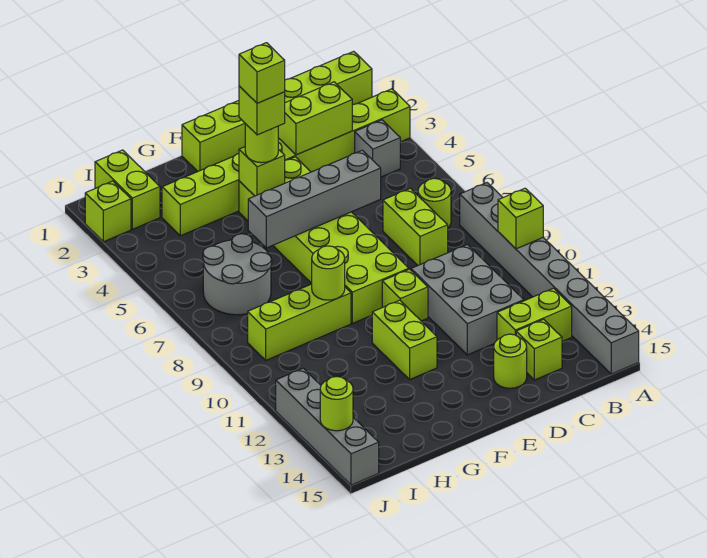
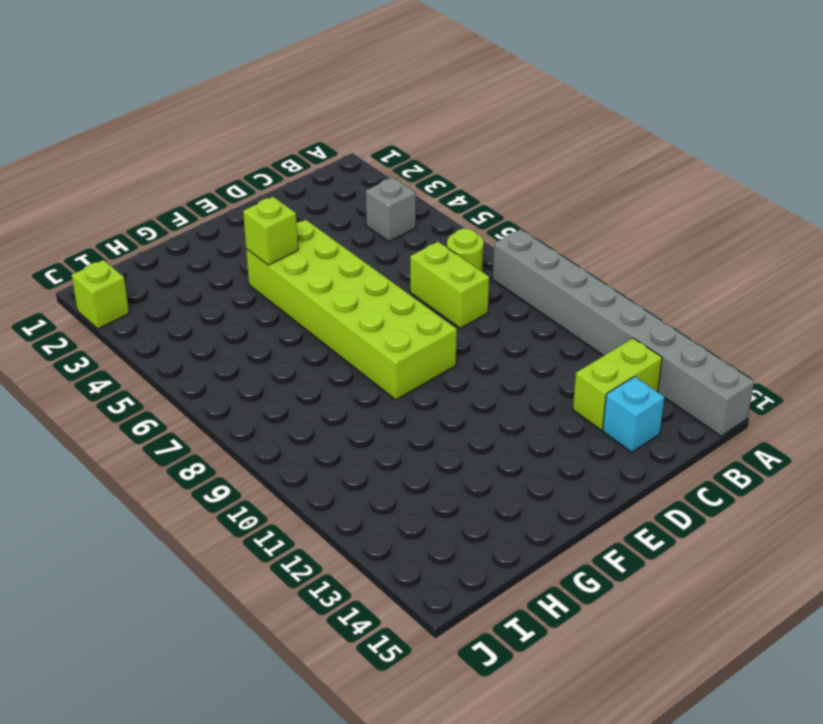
cyan brick C14 level 1 -> lime brick C14 level 1
none -> lime brick A1:F1 level 1
none -> lime brick A3:H3 level 1
none -> grey brick C10:D12 level 1

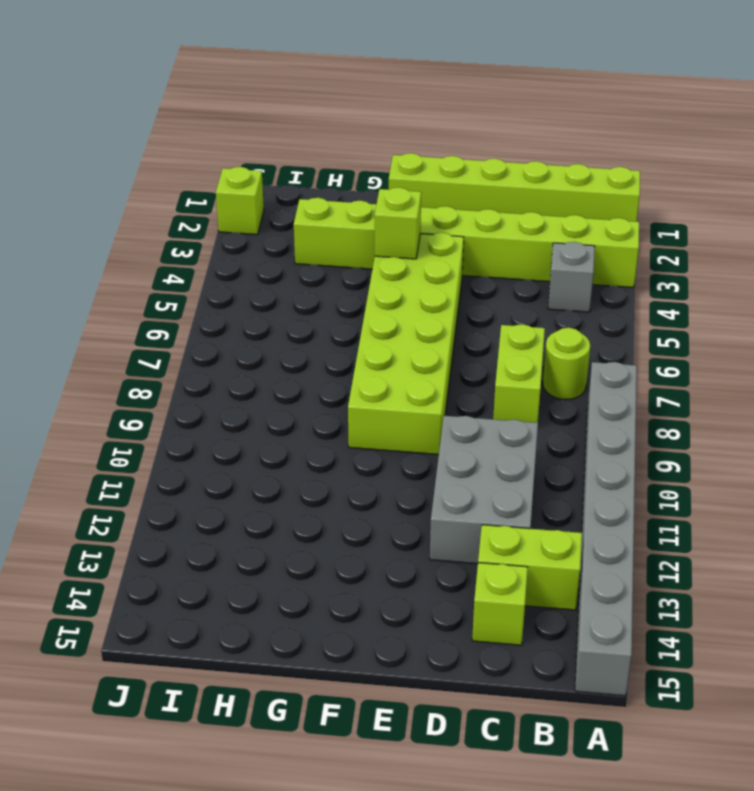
none -> lime round brick D14 level 1
none -> lime brick E10 level 1
none -> lime brick F11:F12 level 1

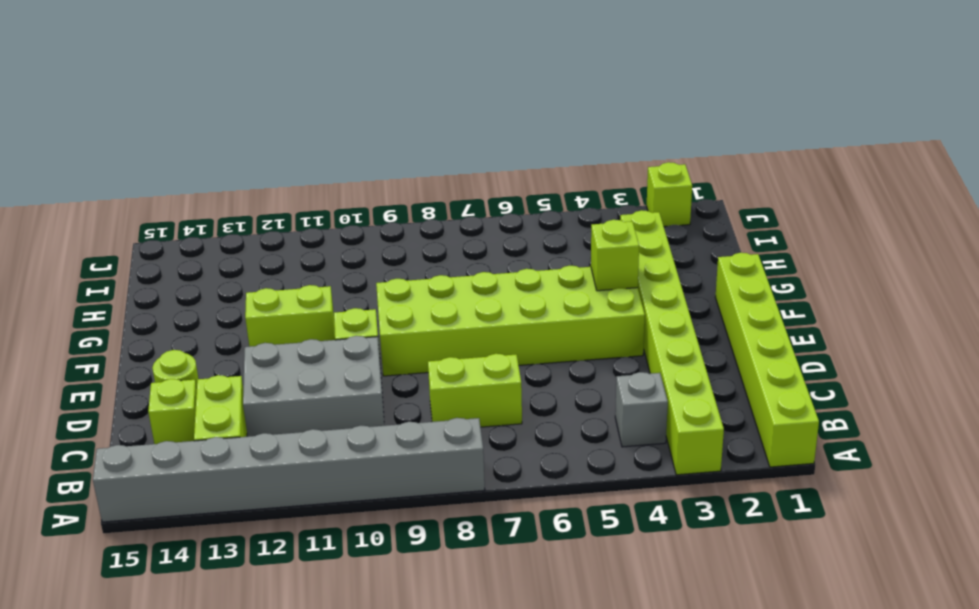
none -> lime round brick B7 level 1
none -> lime brick G9:I9 level 1
none -> grey round brick H6:I7 level 1

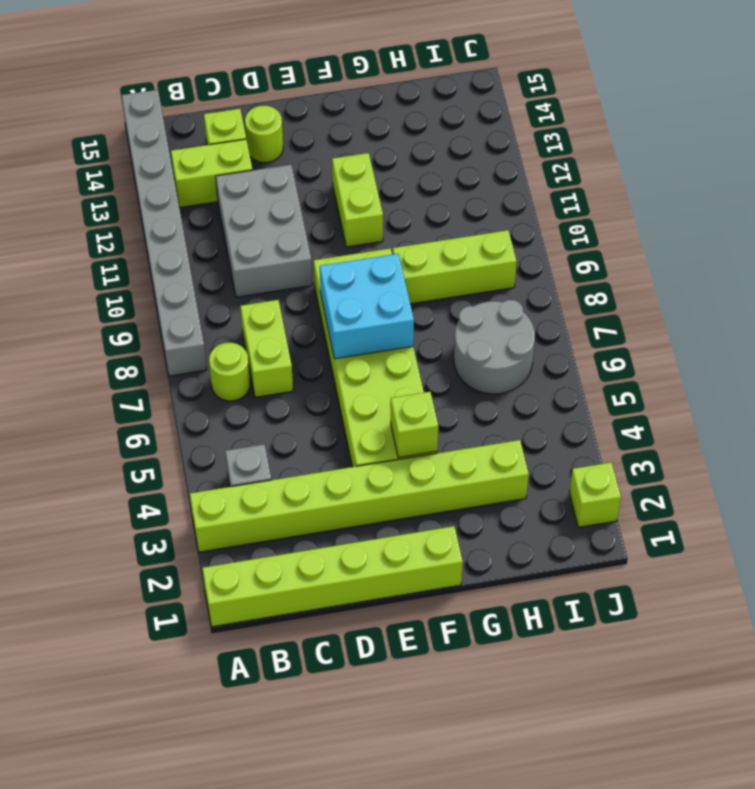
cyan brick E7:F8 level 2 -> none
none -> lime brick E10 level 1
none -> lime brick I1:I2 level 1
none -> grey brick J12:J15 level 1

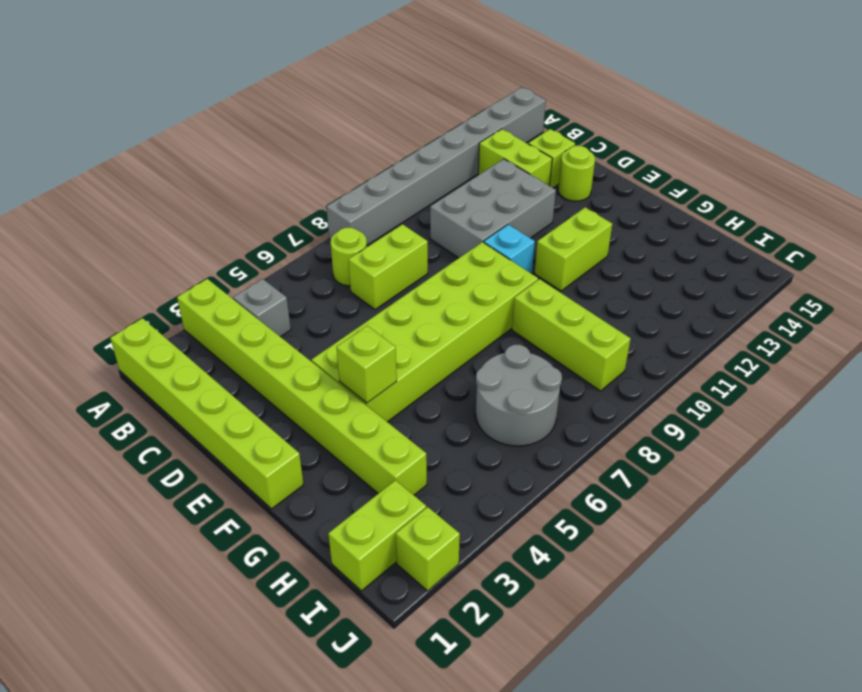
cyan brick E10 level 1 -> lime brick E10 level 1
none -> grey brick J12:J15 level 1
none -> lime brick A10 level 2
none -> lime brick C3:D3 level 2

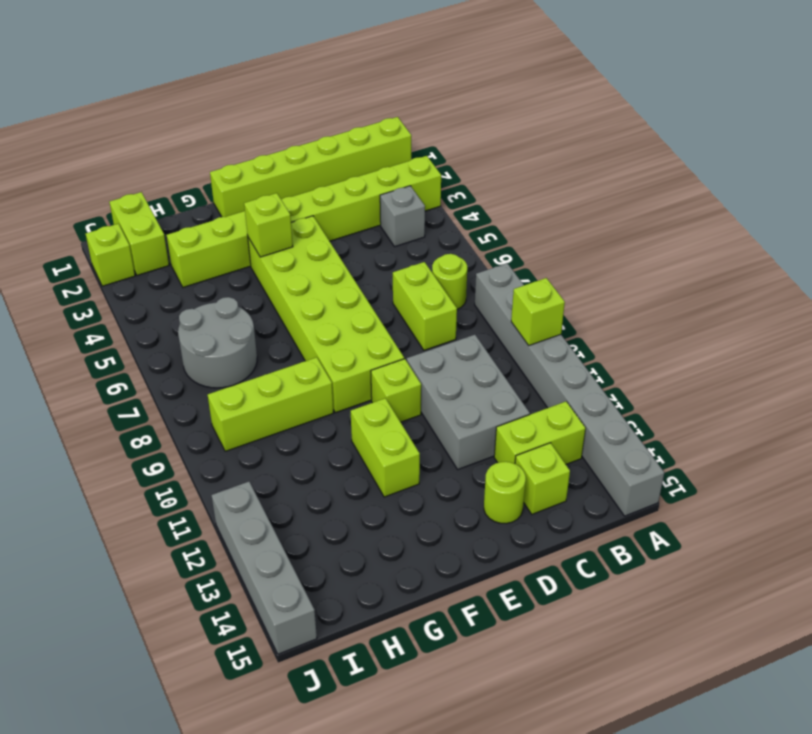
none -> lime brick C3:D3 level 2
none -> grey brick D6:G6 level 2
none -> lime round brick G9 level 2

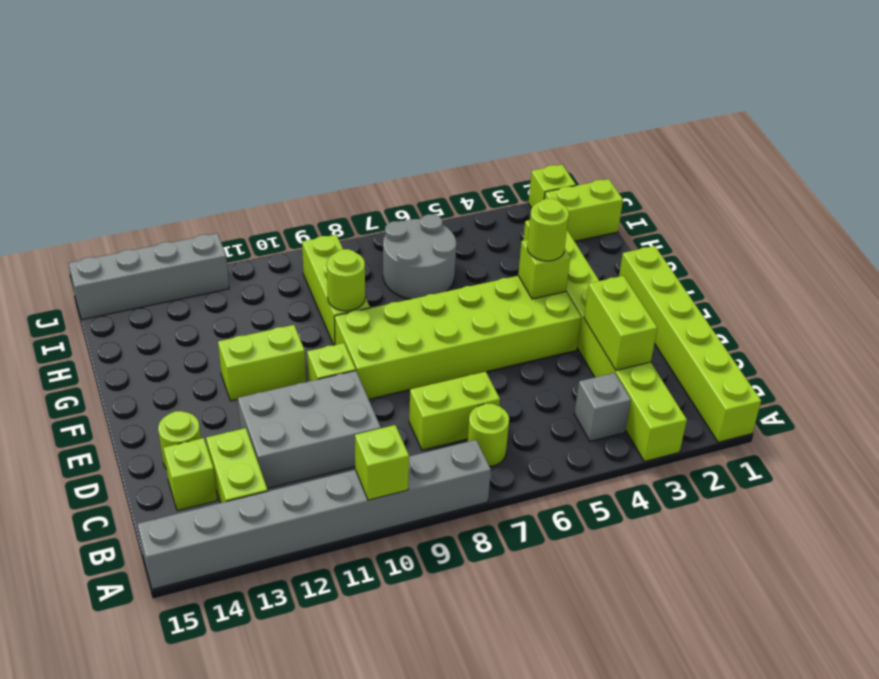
none -> grey brick D6:G6 level 2
none -> lime round brick J14 level 2
none -> lime brick F4 level 4

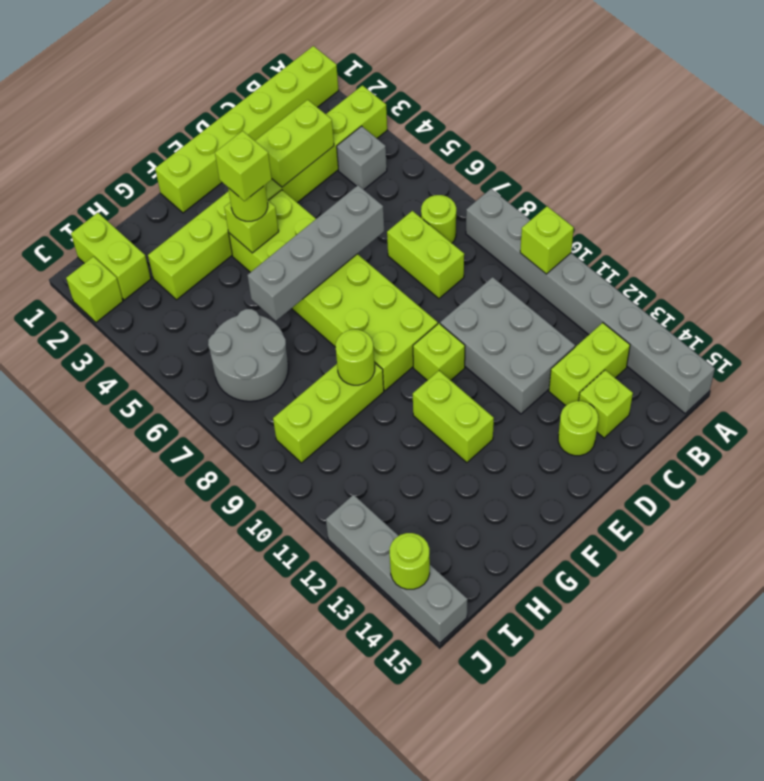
none -> lime brick F4 level 5

